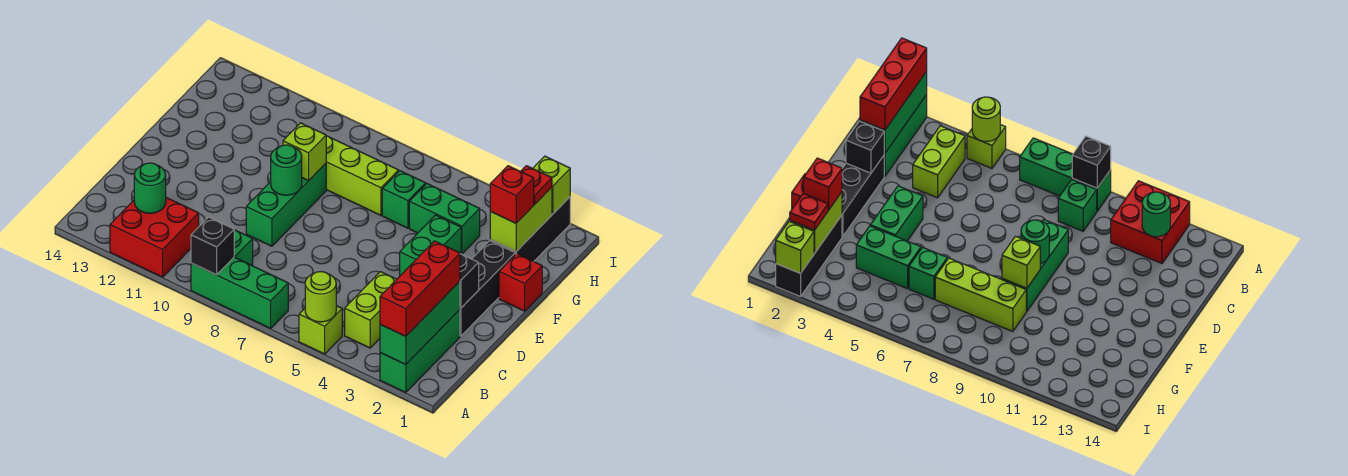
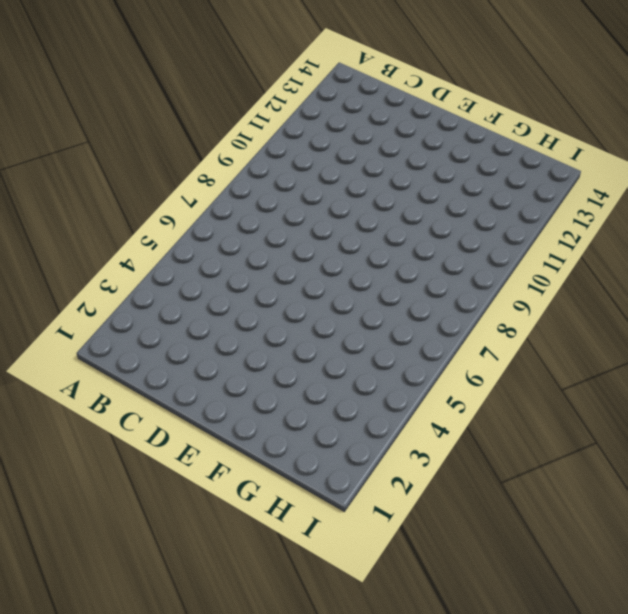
none -> green brick A2:C2 level 1
none -> lime brick A5 level 1
none -> green brick A7:A9 level 1

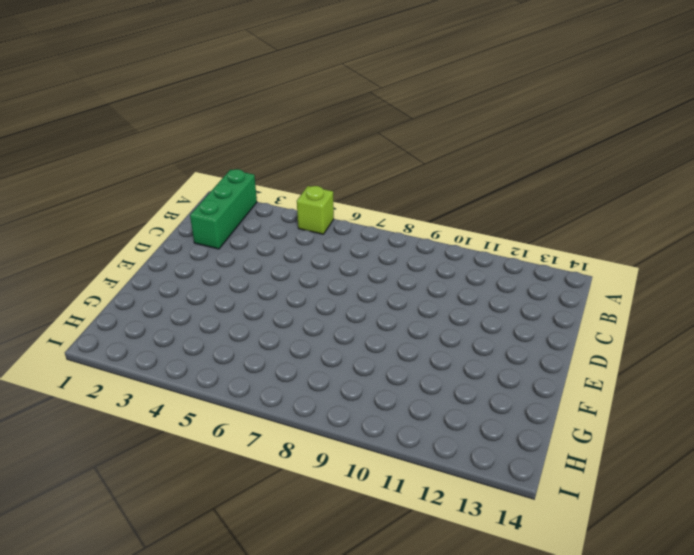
none -> green brick A7:A9 level 1
none -> red brick A11:B12 level 1
none -> lime brick B4:C4 level 1

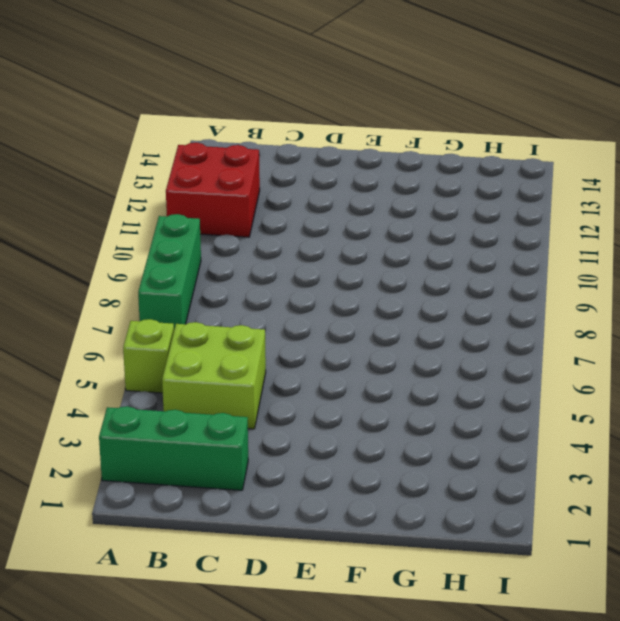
lime brick B4:C5 level 1 -> lime brick B4:C4 level 1
none -> green brick B9 level 1
none -> black brick D2:F2 level 1
none -> green brick D9:F9 level 1

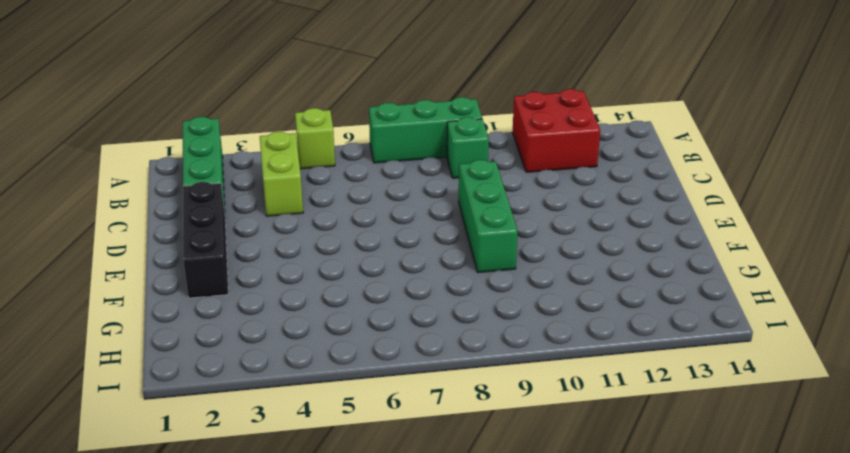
none -> green brick E4:F4 level 1
none -> red brick F1 level 1
none -> black brick G2:I2 level 1

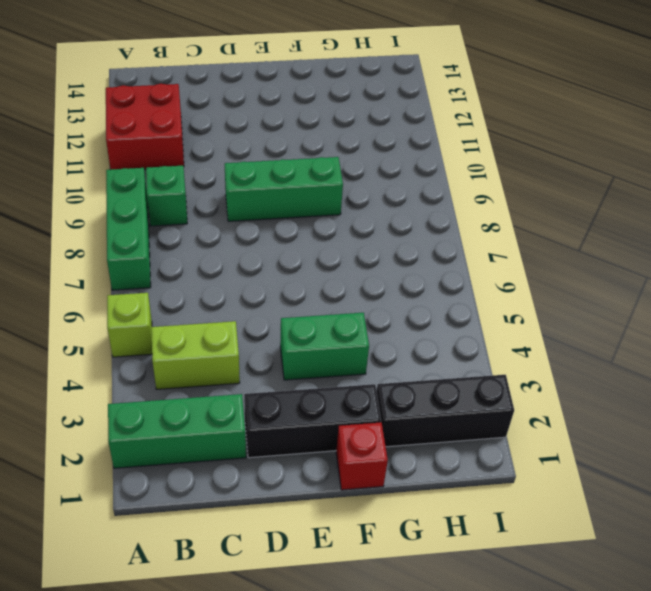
none -> green brick G4:G5 level 1
none -> green brick G6 level 1
none -> lime brick G7:G9 level 1

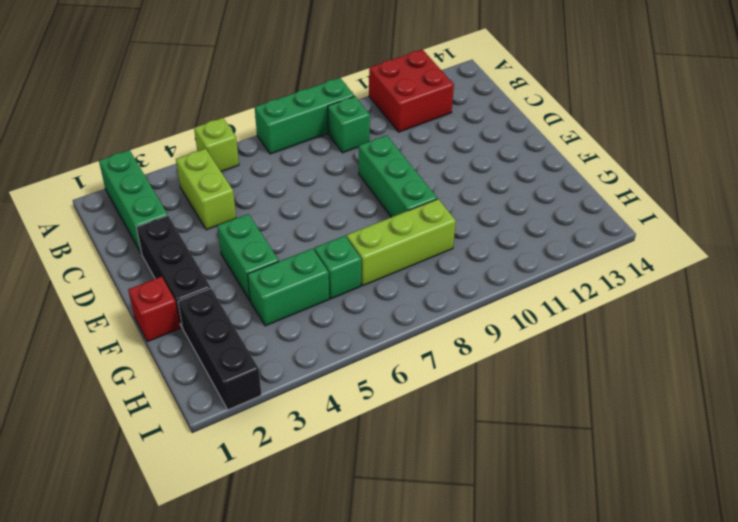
none -> green brick A2:C2 level 2
none -> lime round brick A5 level 2
none -> black brick A9 level 2

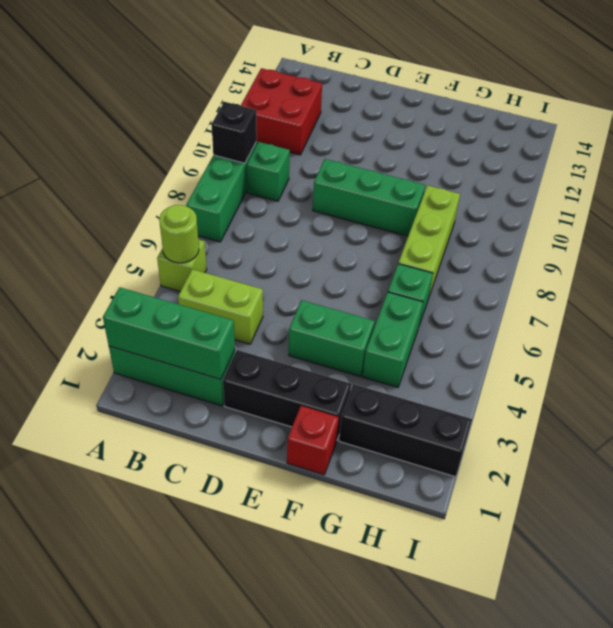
none -> green round brick B12 level 2
none -> black brick D2 level 2
none -> green round brick E9 level 2

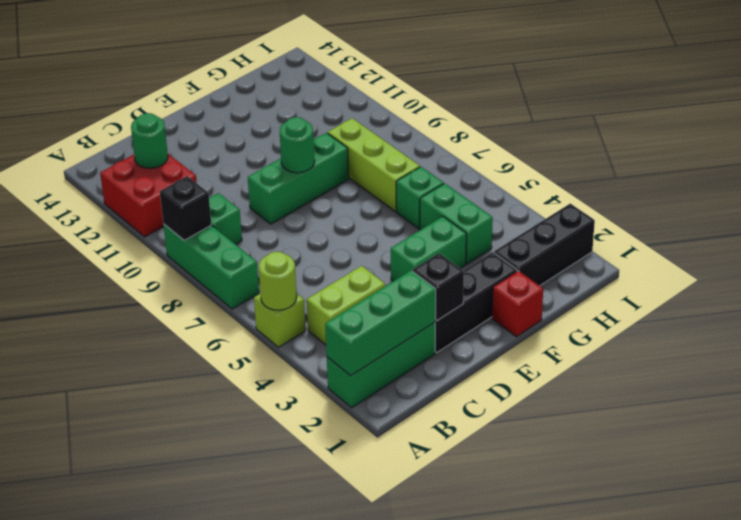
none -> lime brick F9 level 2
none -> lime brick G2:H2 level 2
none -> lime brick I2 level 2

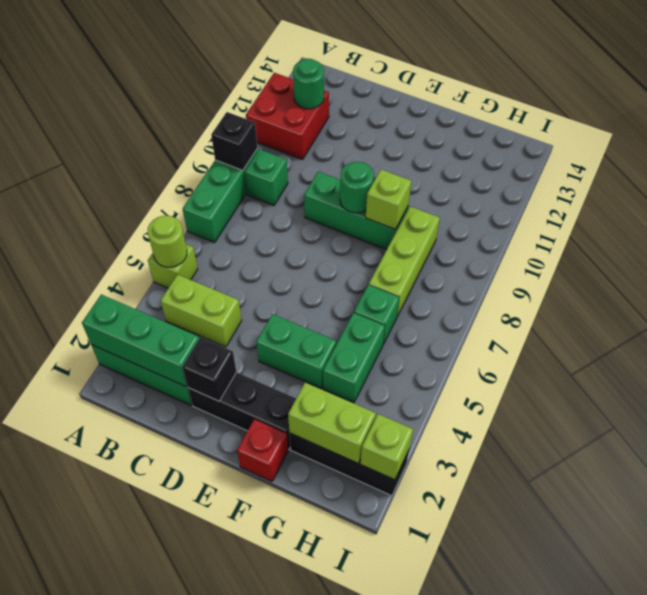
none -> red brick A2:C2 level 3
none -> red brick G2 level 3
none -> red plate H2 level 3

